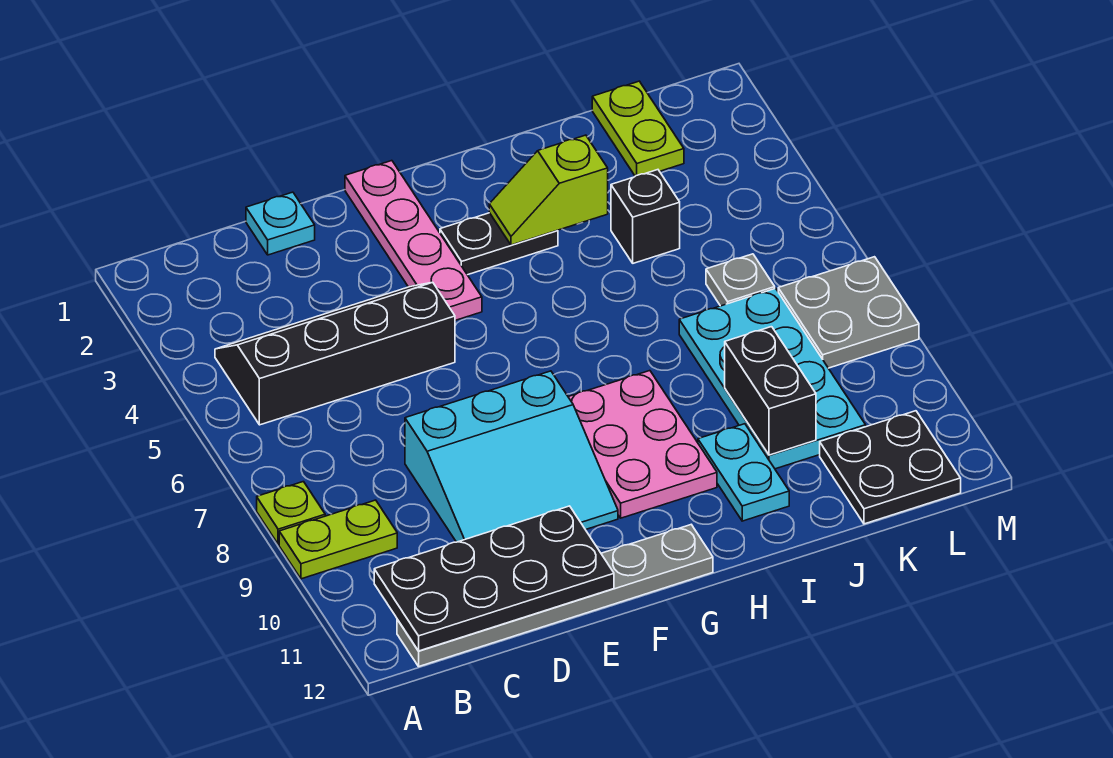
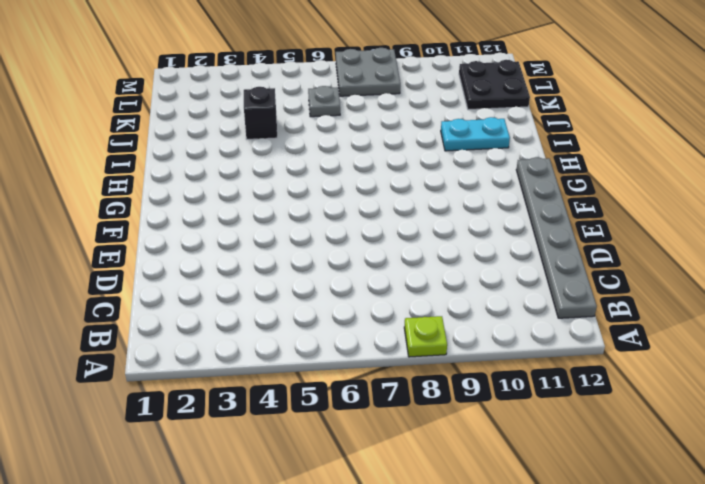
none -> lime plate A9:B9 level 1
none -> black slope B4:E5 level 1 top 5
none -> cyan plate D1 level 1

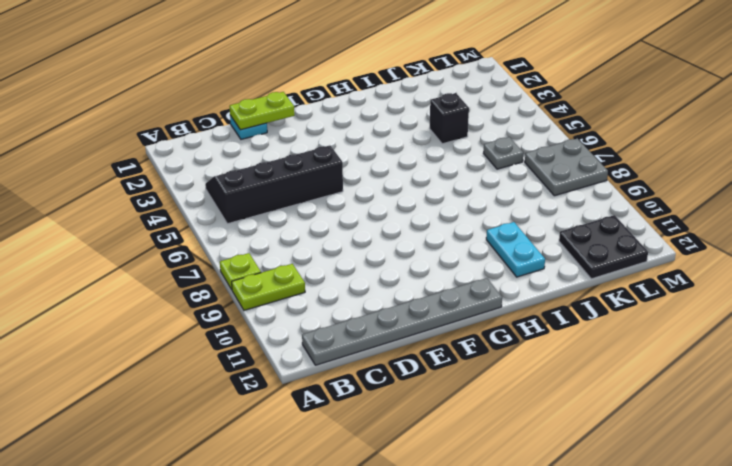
lime plate D1:E1 level 2 -> lime plate K1:K2 level 1
none -> cyan slope D8:F10 level 1 top 8
none -> pink plate F1:F4 level 1
none -> black plate G3:H3 level 1

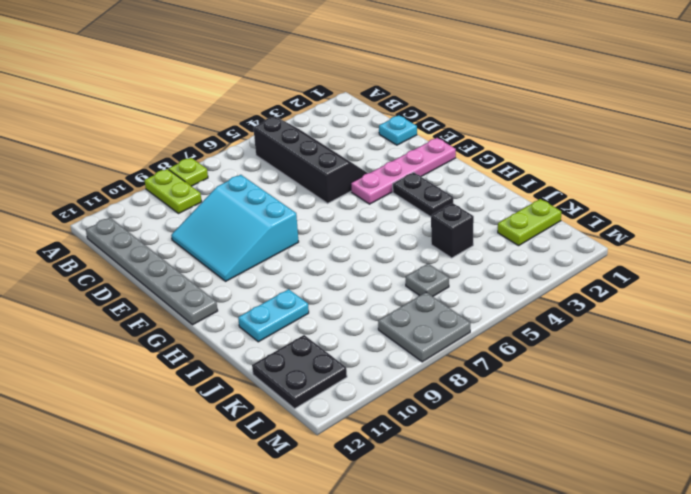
none -> pink plate G8:H10 level 1
none -> cyan plate J7:K10 level 1
none -> black plate B11:E12 level 2

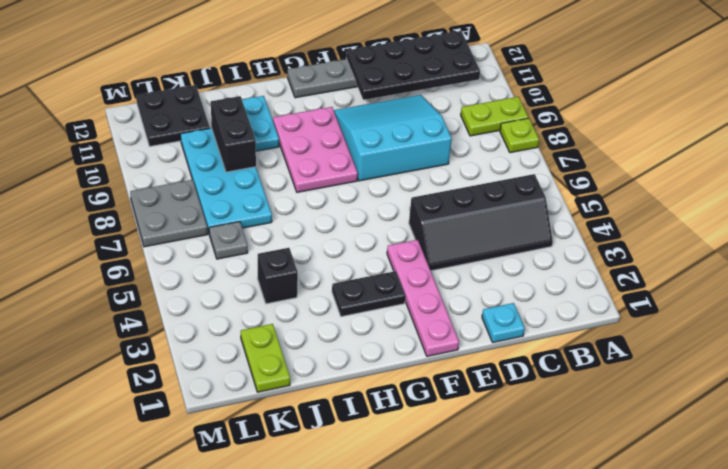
none -> lime slope H3:I3 level 2 top I

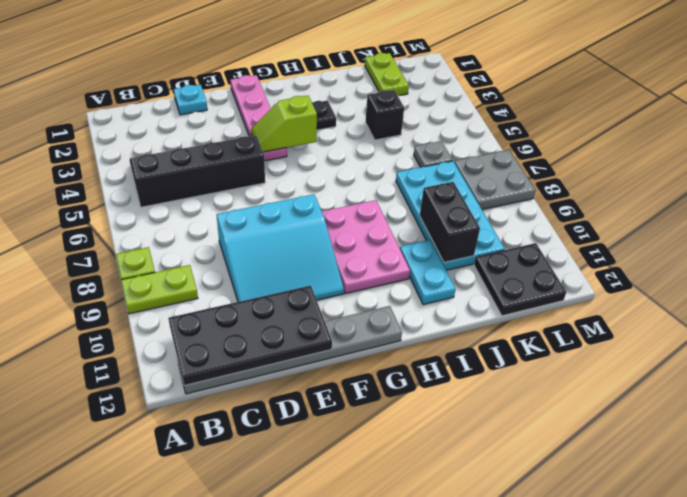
lime slope F4:G4 level 2 top G -> lime slope H3:I3 level 2 top I

